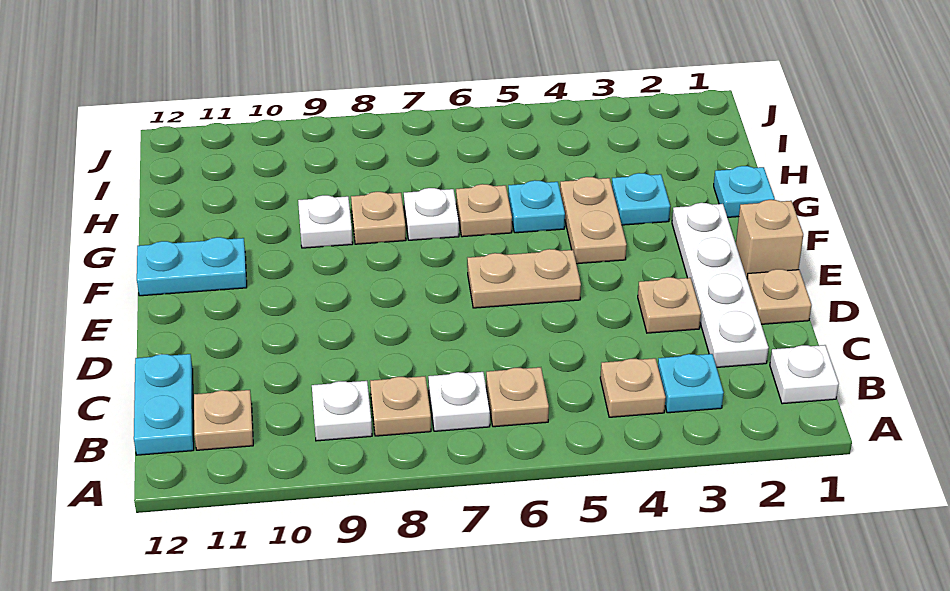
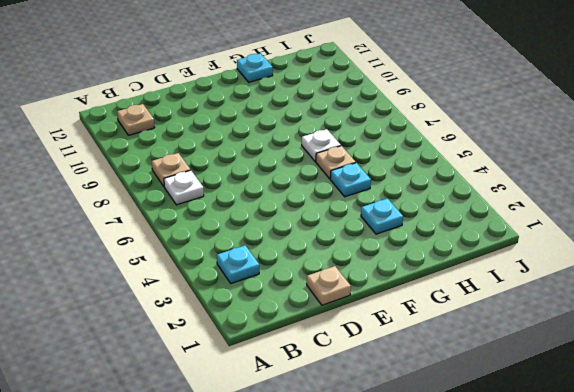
cyan plate G12 level 1 -> cyan plate G1 level 1
none -> white plate B1 level 1
none -> tan plate B4 level 1
none -> tan plate B6 level 1

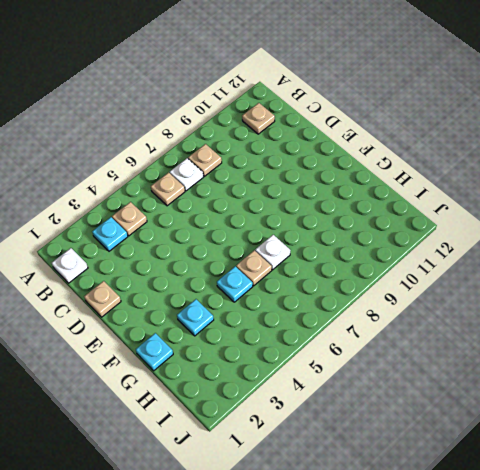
none -> white plate B9 level 1
none -> cyan plate B12:C12 level 1
none -> white plate C2:F2 level 1

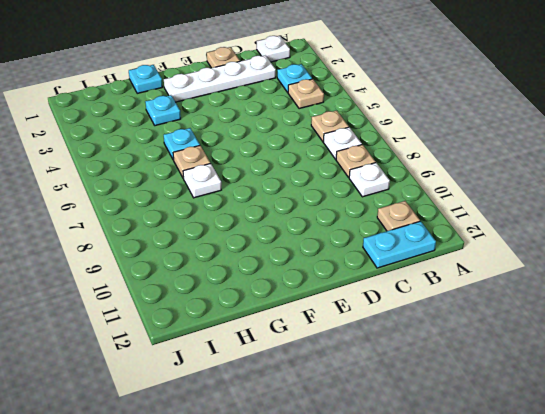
none -> tan plate D3 level 1
none -> tan brick E1 level 1
none -> tan plate E5:E6 level 1

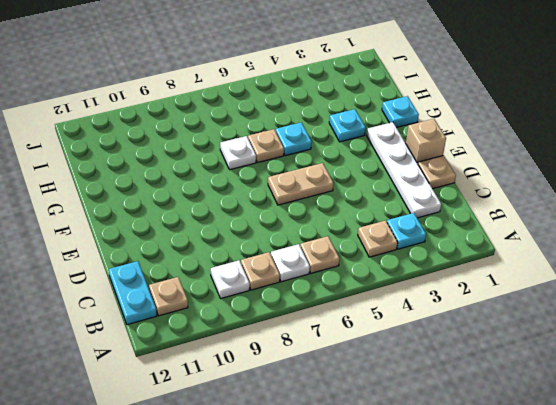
none -> white plate B1 level 1
none -> tan plate D3 level 1
none -> tan plate F4:G4 level 1

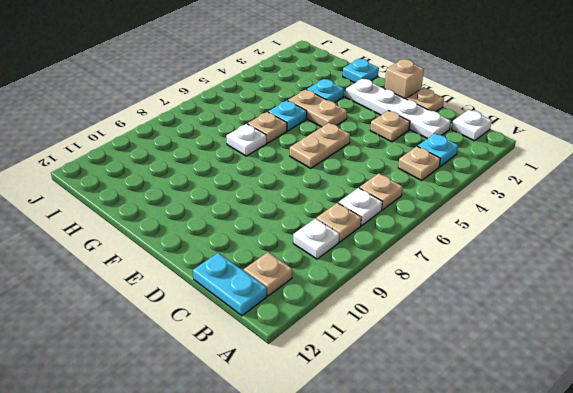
none -> cyan plate F11:F12 level 1
none -> tan plate G8 level 1
none -> white plate G9 level 1

